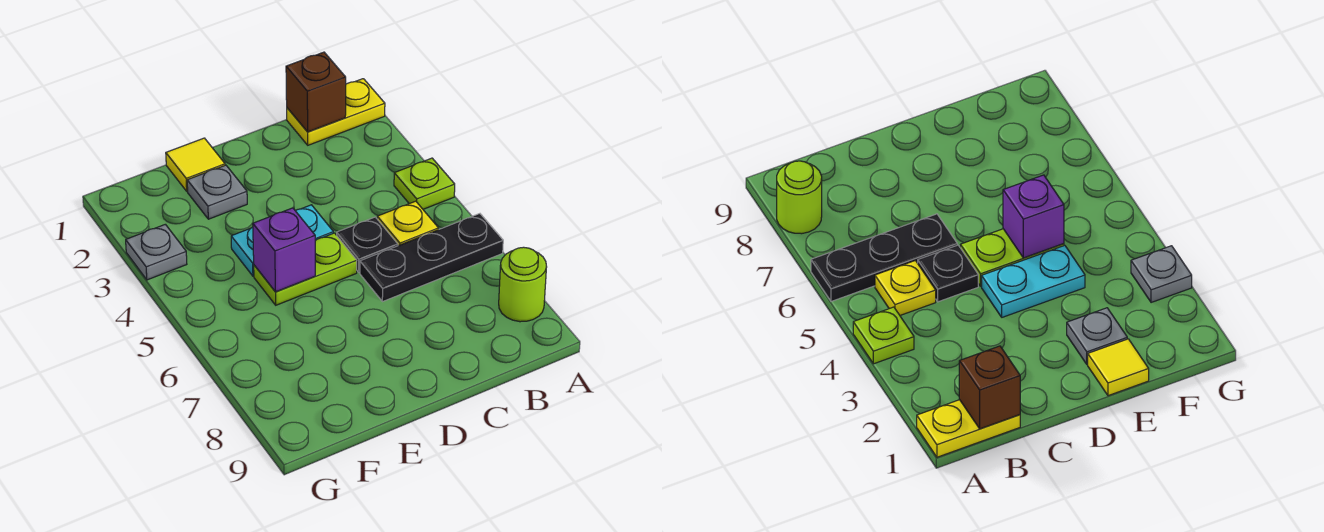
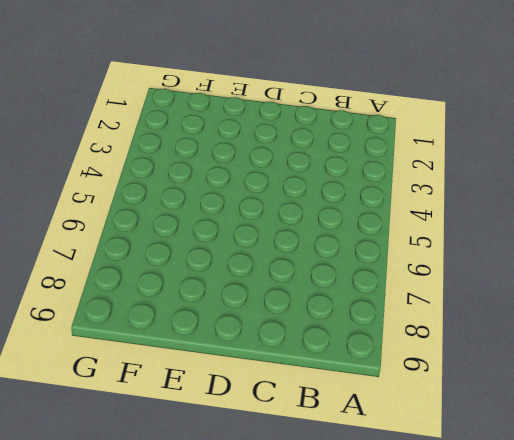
none -> yellow plate A1:B1 level 1
none -> lime plate A4 level 1
none -> black plate A6:C6 level 1

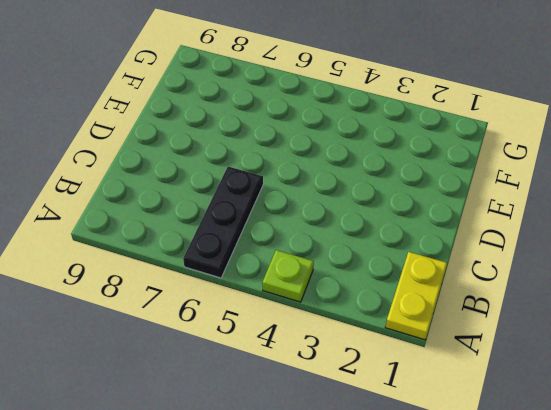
none -> lime round brick A8 level 1
none -> yellow plate B5 level 1
none -> black plate C5 level 1

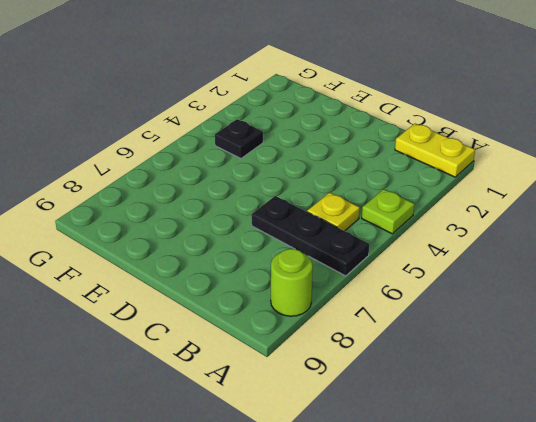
black plate F4 level 1 -> black plate C5 level 1
none -> cyan plate D4:E4 level 1
none -> lime plate D5:E5 level 1
none -> yellow tile E1 level 1

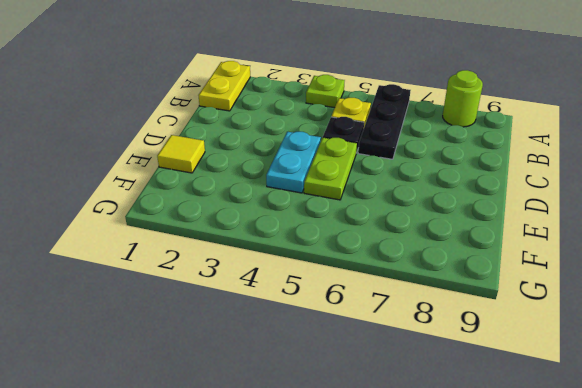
none -> grey plate E2 level 1
none -> grey plate G3 level 1
none -> brown brick B1 level 2

